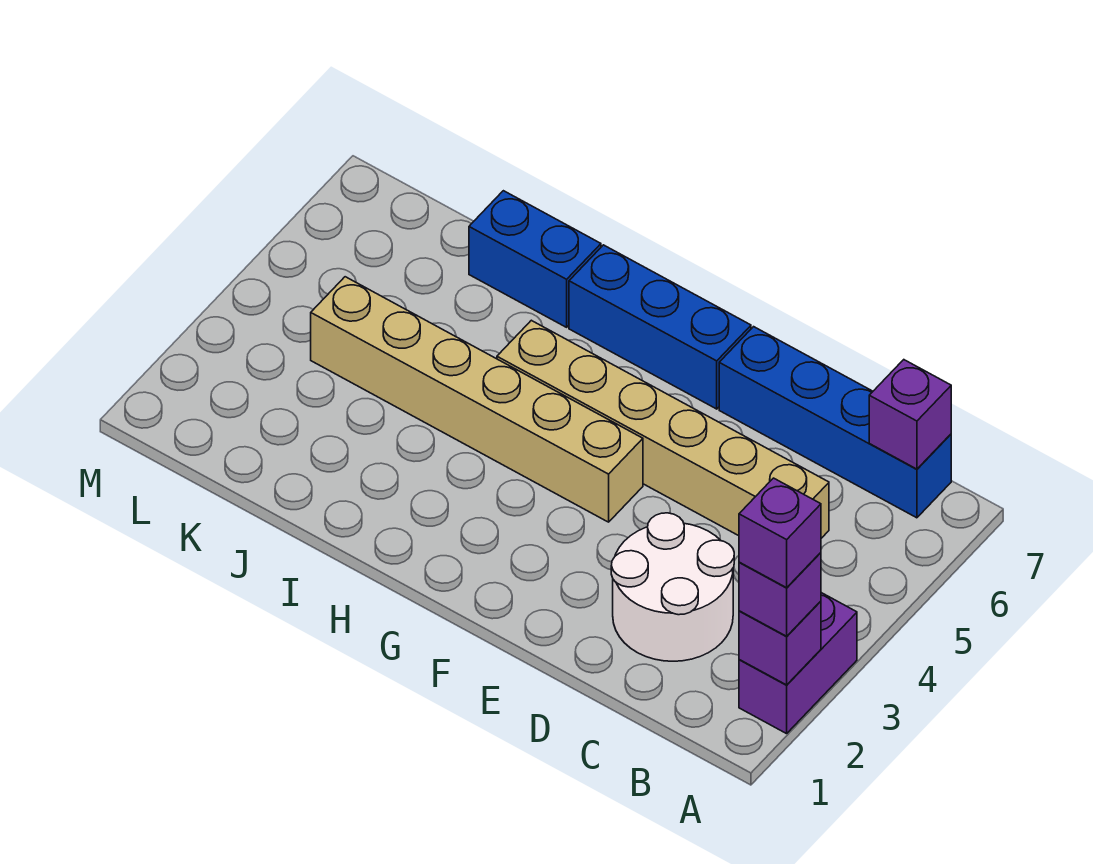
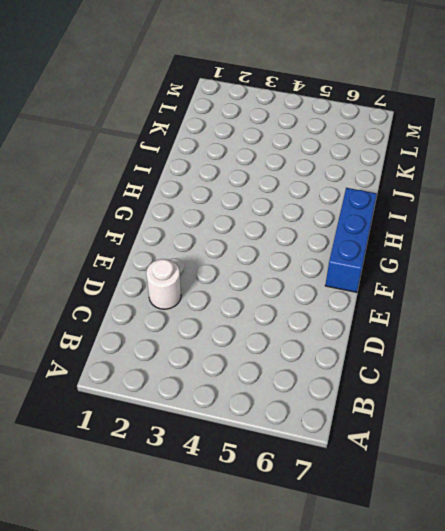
white round brick D2 level 1 -> white round brick C2:D3 level 1
none -> purple brick A2:A3 level 1
none -> blue brick B7:E7 level 1

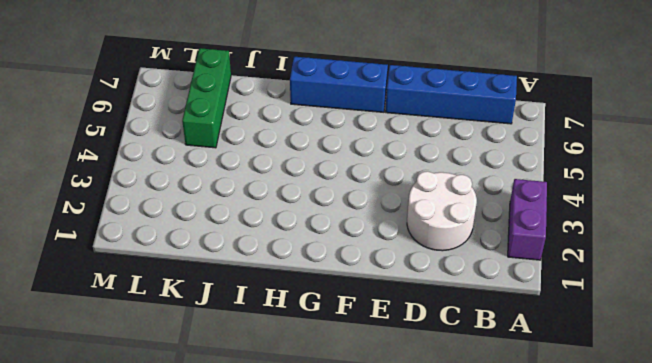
green brick K5:K7 level 1 -> none
none -> tan brick C5:H5 level 1
none -> tan brick F4:K4 level 1

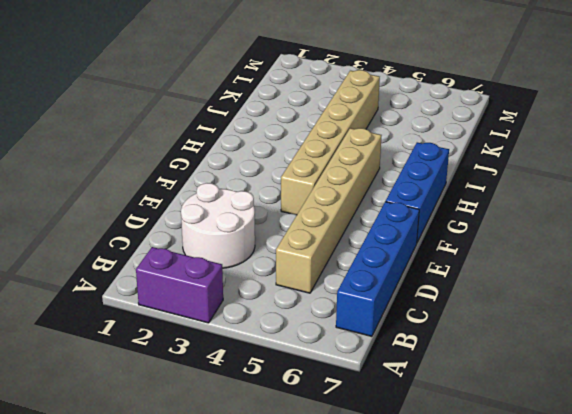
none -> blue brick I7:J7 level 1
none -> purple brick A2 level 2

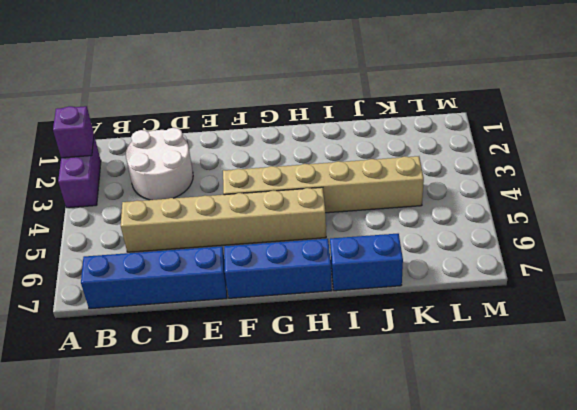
none -> purple brick B7 level 2
none -> purple brick A2 level 3

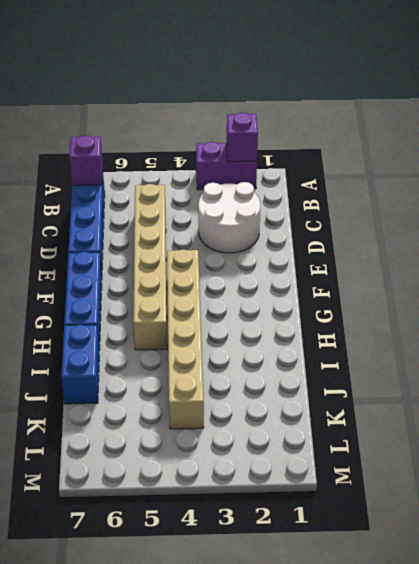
none -> purple brick A2 level 3
none -> purple brick A2 level 4

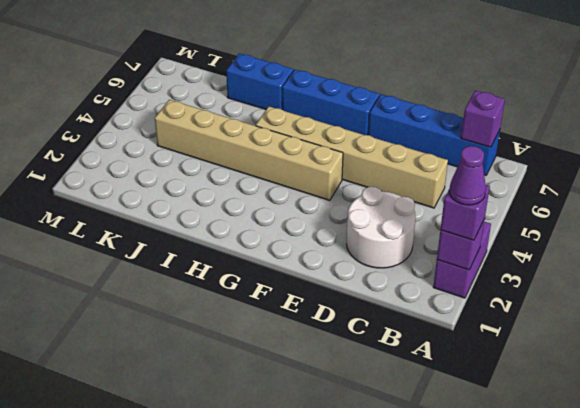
purple cone A2 level 4 -> purple brick A2 level 4

